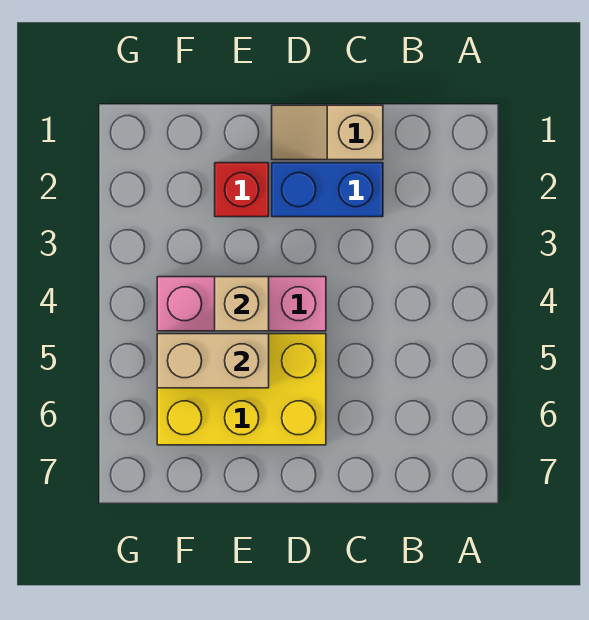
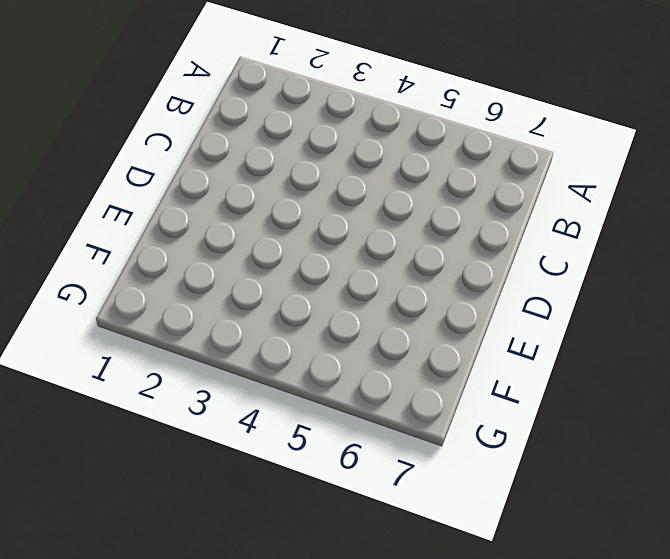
none -> tan slope C1:D1 level 1 top C
none -> blue brick C2:D2 level 1

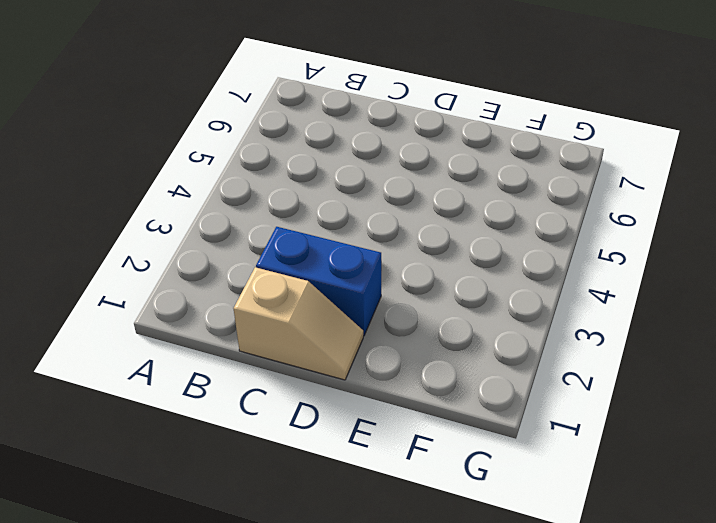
none -> pink brick D4:F4 level 1
none -> yellow brick D5:F6 level 1

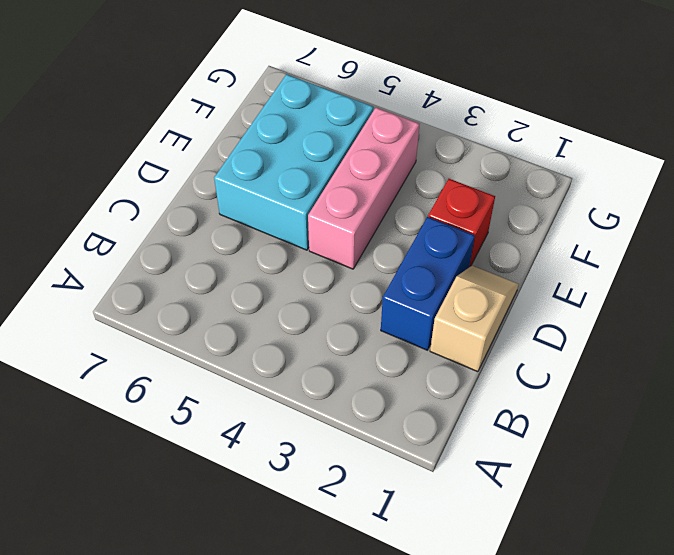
cyan brick D5:F6 level 1 -> yellow brick D5:F6 level 1
none -> tan brick E4 level 2
none -> tan brick E5:F5 level 2

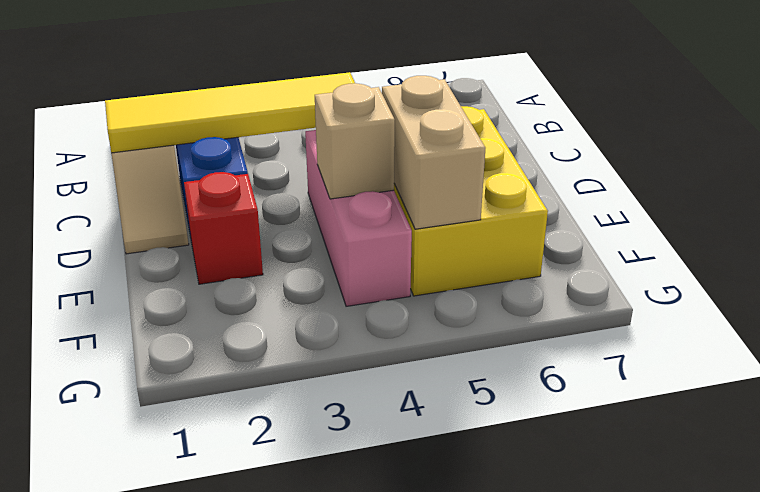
yellow tile C1:C4 level 2 -> none

